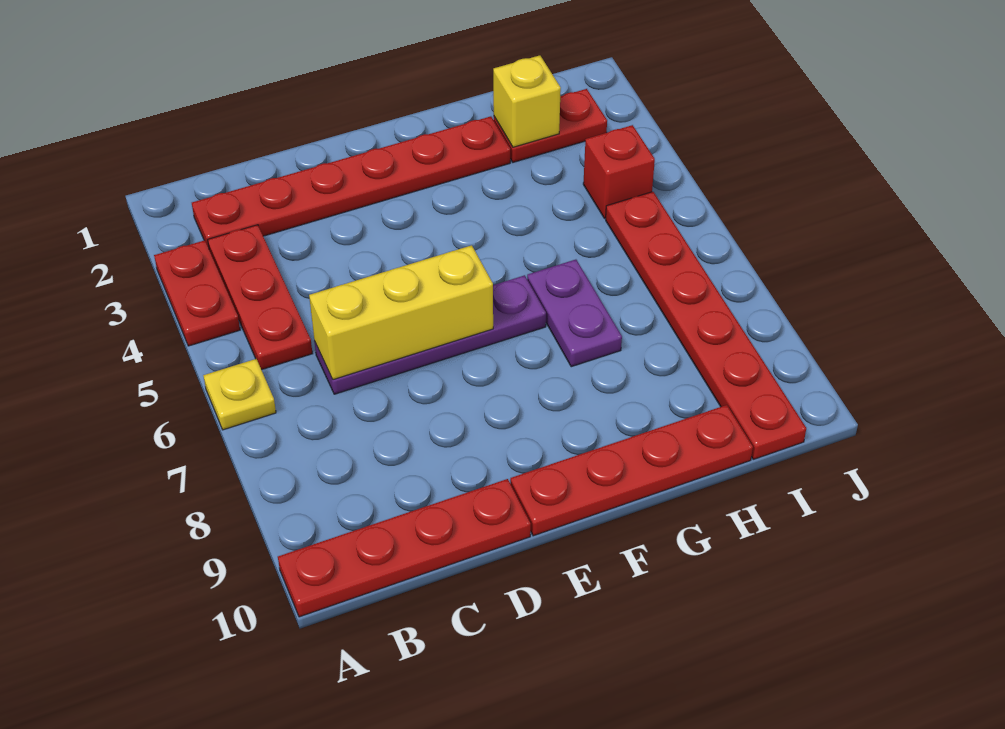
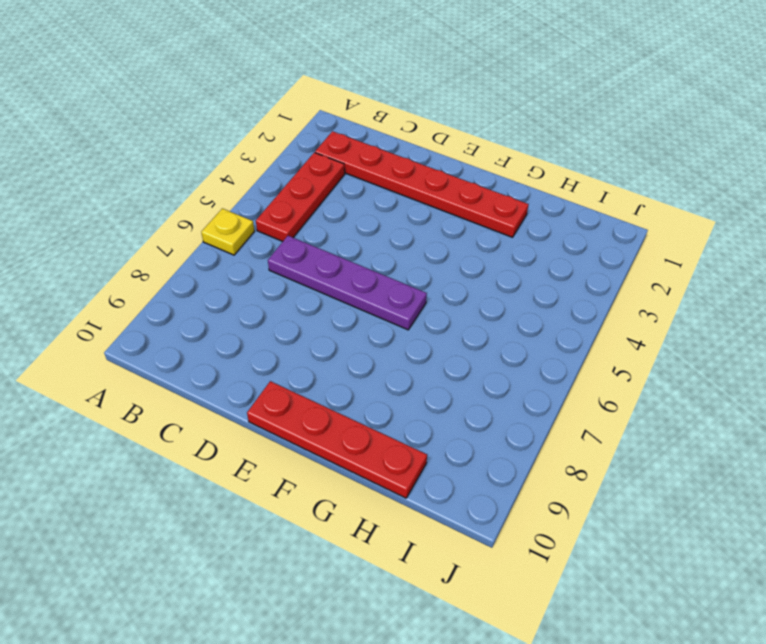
none -> red plate A3:A4 level 1
none -> red plate A10:D10 level 1
none -> purple plate G6:G7 level 1

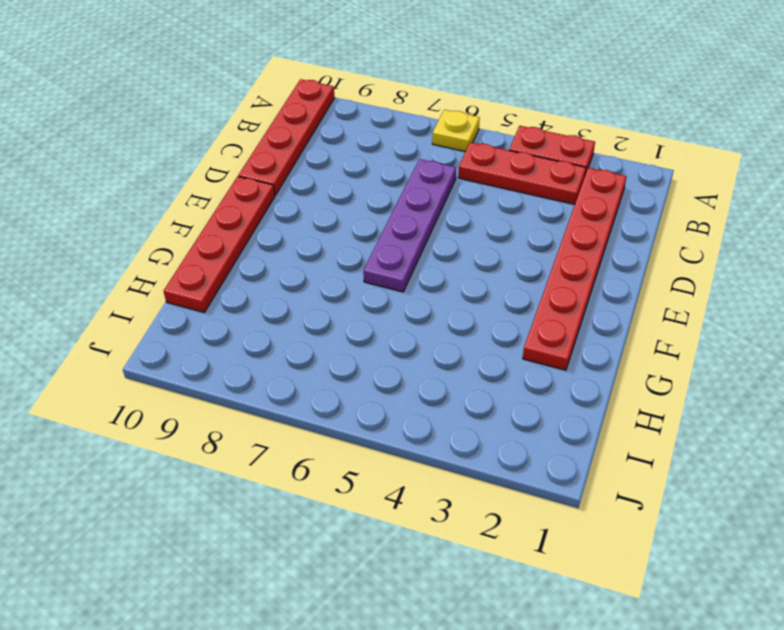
none -> purple plate G6:G7 level 1
none -> red plate H2:I2 level 1
none -> red brick I4 level 1

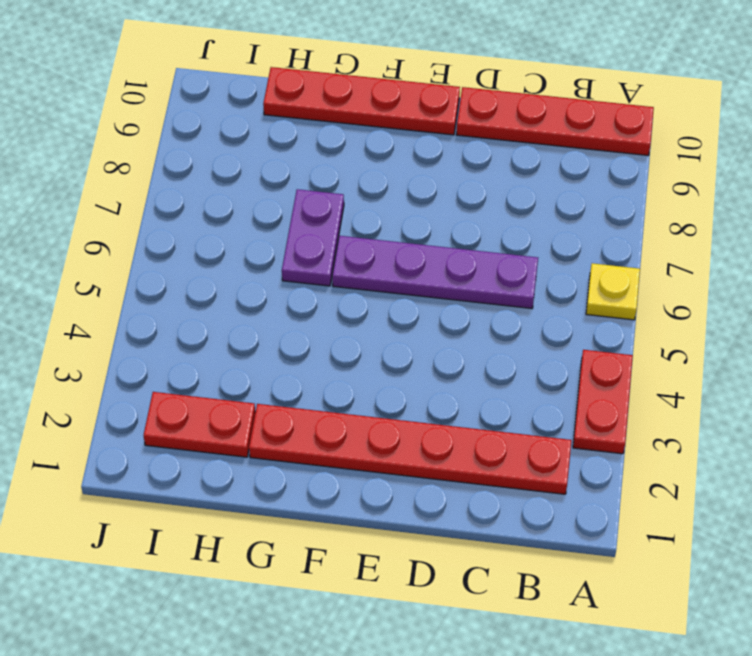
none -> red plate B3:B5 level 1
none -> red brick I4 level 1
none -> red plate I5:I10 level 1

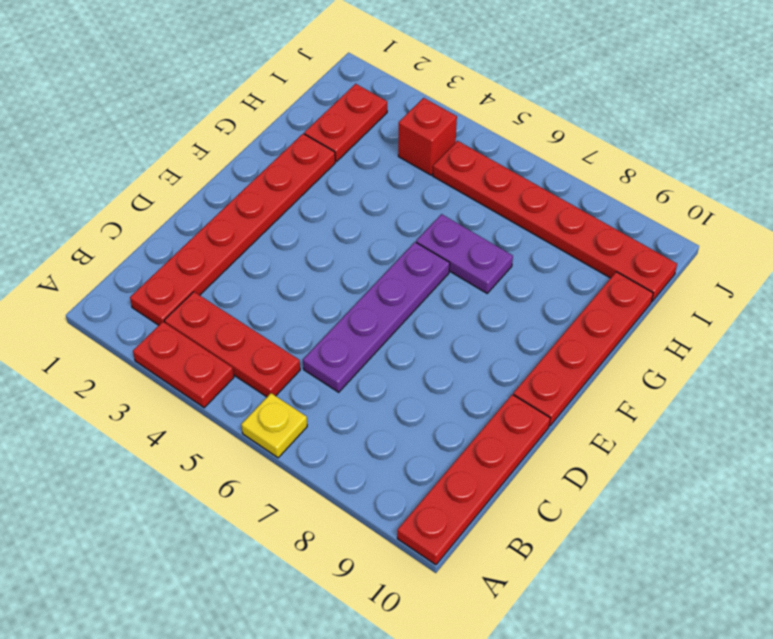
none -> yellow brick C6:E6 level 2
none -> yellow brick H2 level 2

